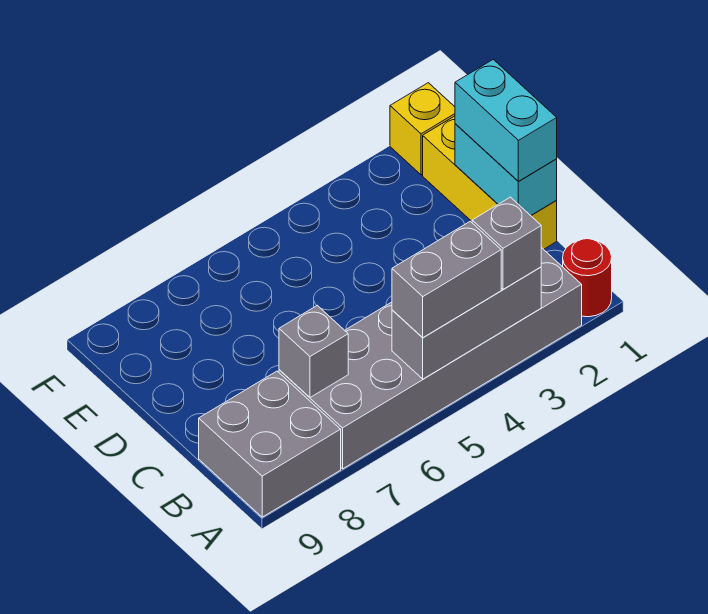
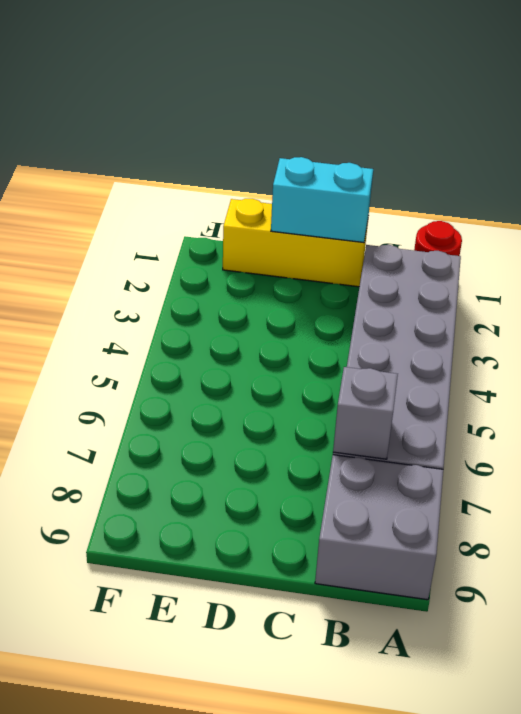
none -> yellow brick F1 level 1
none -> grey brick A3:A5 level 2

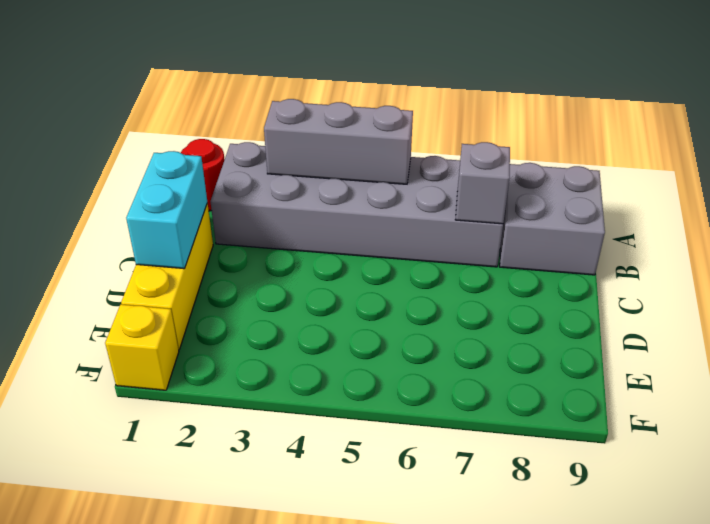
none -> grey brick A3 level 3
none -> grey brick A4:A5 level 3

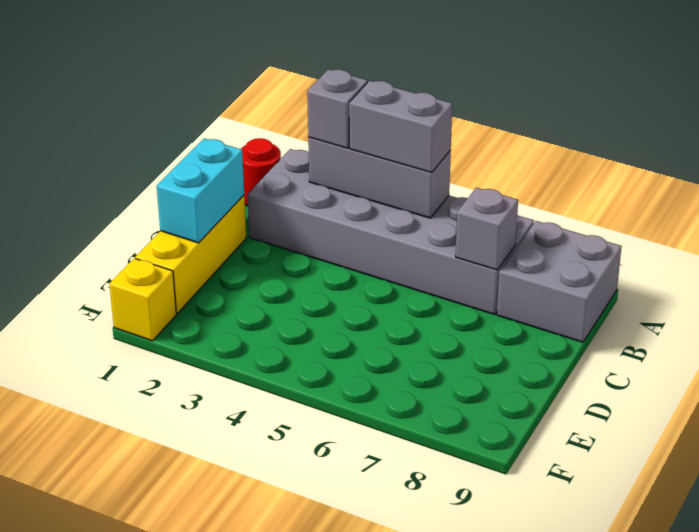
none -> cyan brick C1:D1 level 3

